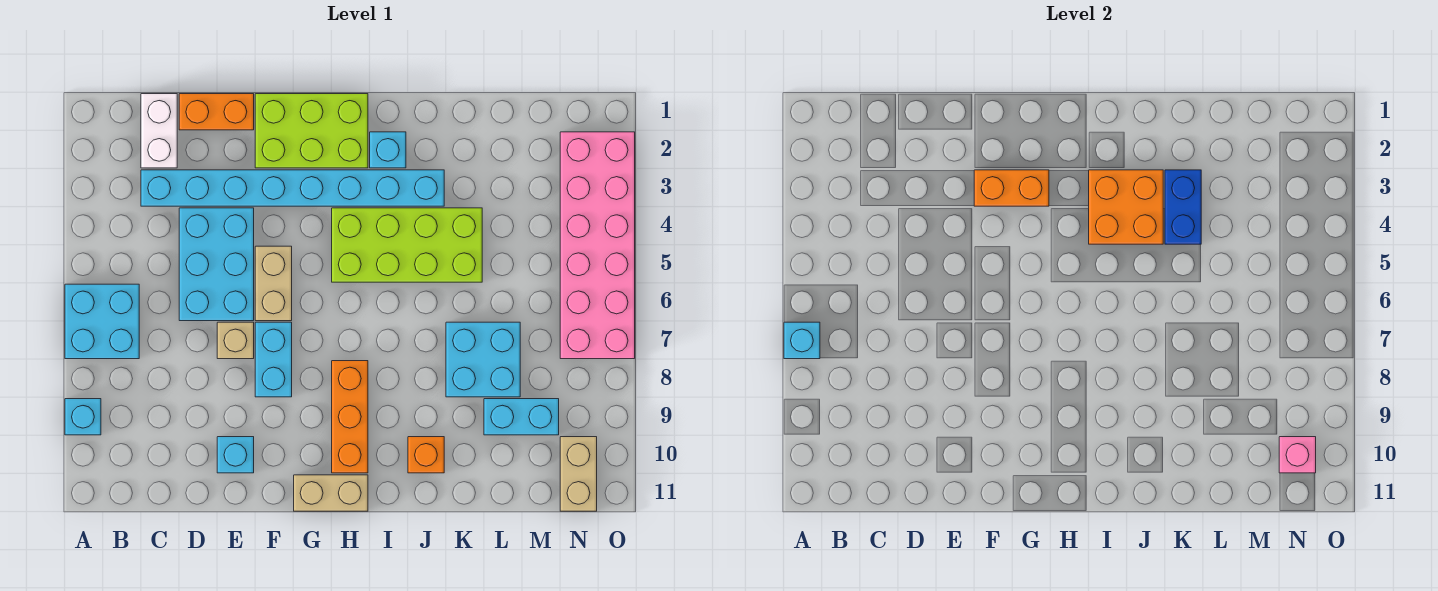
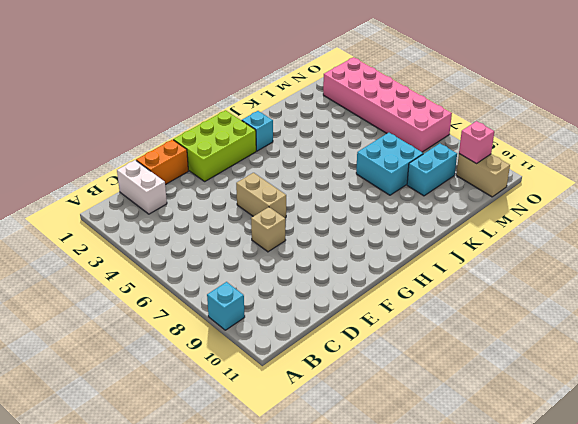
none -> cyan brick A6:B7 level 1
none -> cyan brick C3:J3 level 1
none -> cyan brick D4:E6 level 1

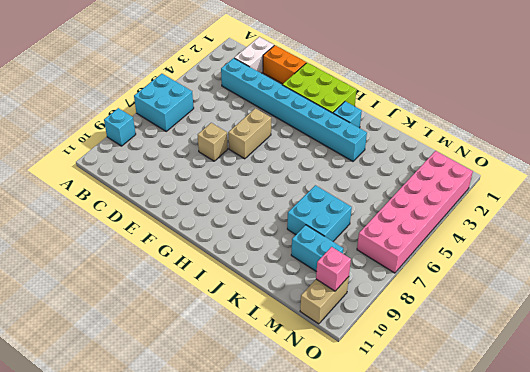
none -> cyan brick D4:E6 level 1
none -> cyan brick E10 level 1
none -> cyan brick F7:F8 level 1

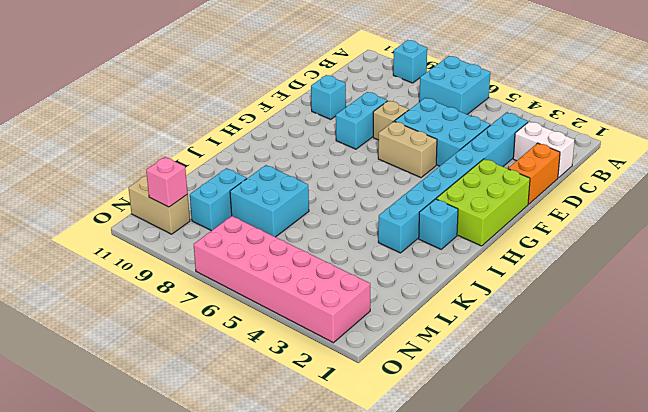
cyan brick E8:F8 level 1 -> cyan brick F7:F8 level 1
none -> tan brick G11:H11 level 1
none -> lime brick H4:K5 level 1
none -> orange brick H8:H10 level 1

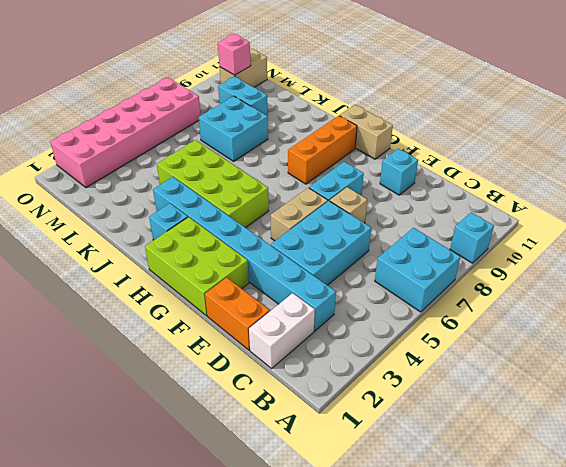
none -> orange brick J10 level 1
none -> cyan brick A7 level 2
none -> orange brick F3:G3 level 2

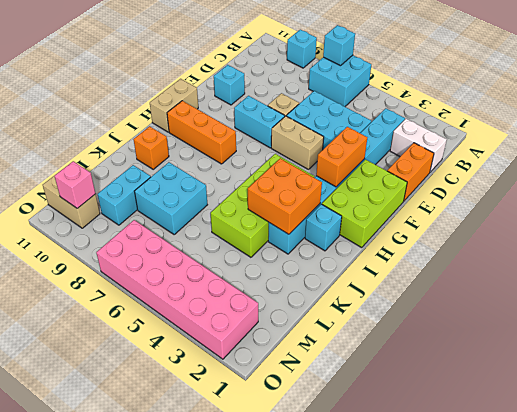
none -> blue brick K3:K4 level 2

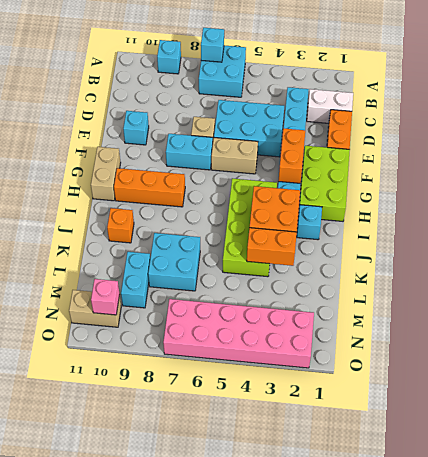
orange brick K3:K4 level 2 -> blue brick K3:K4 level 2

